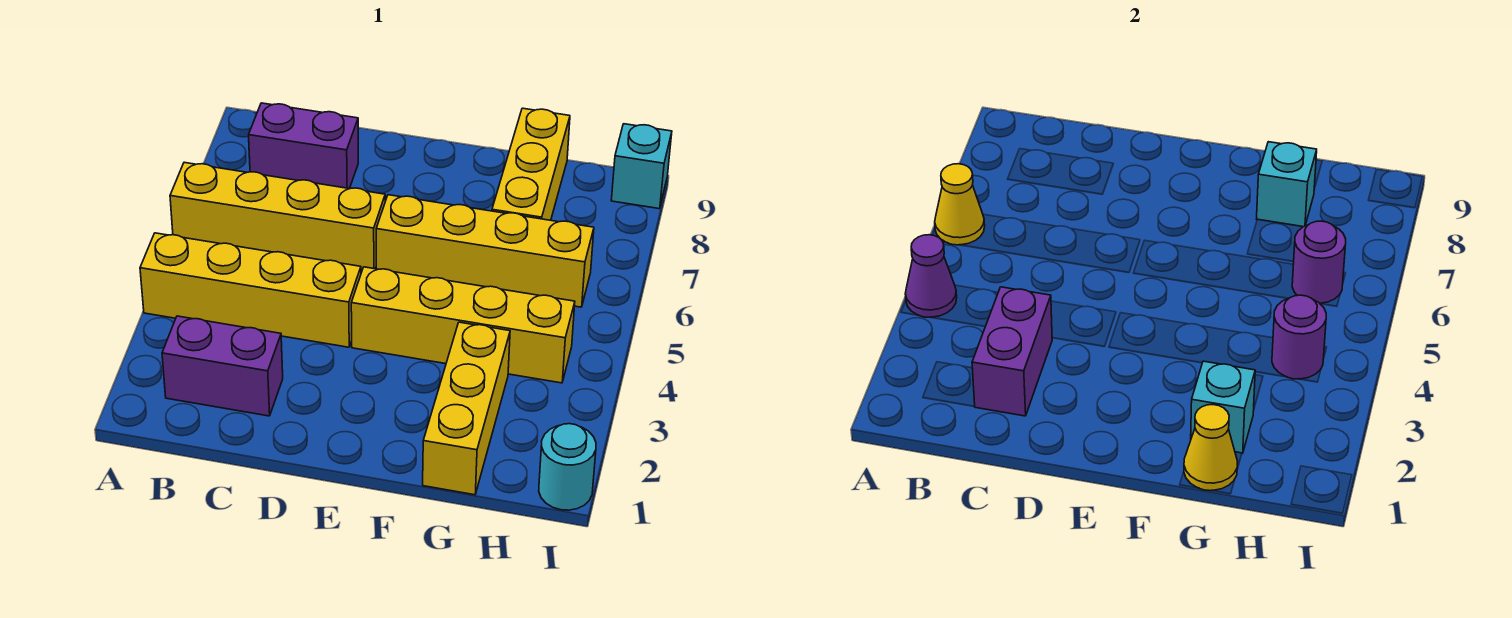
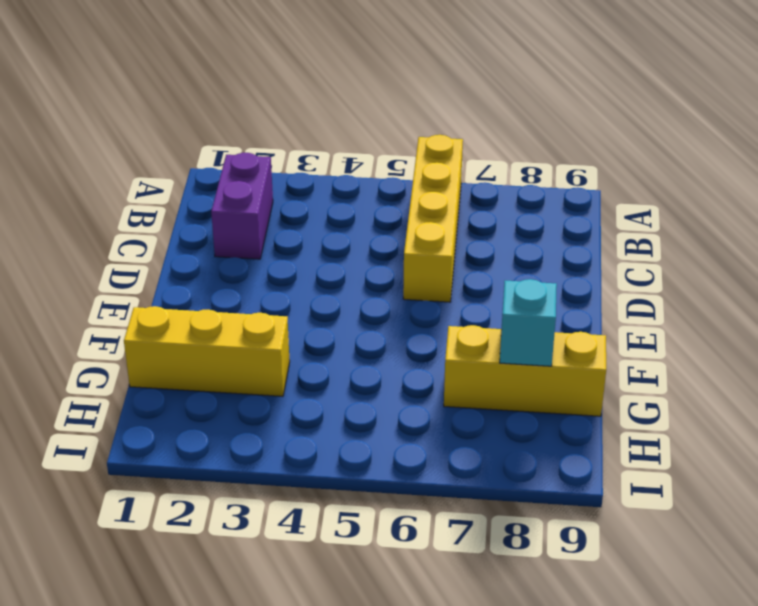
none -> yellow brick A4:D4 level 1
none -> purple brick B8:C8 level 1
none -> yellow brick E4:H4 level 1

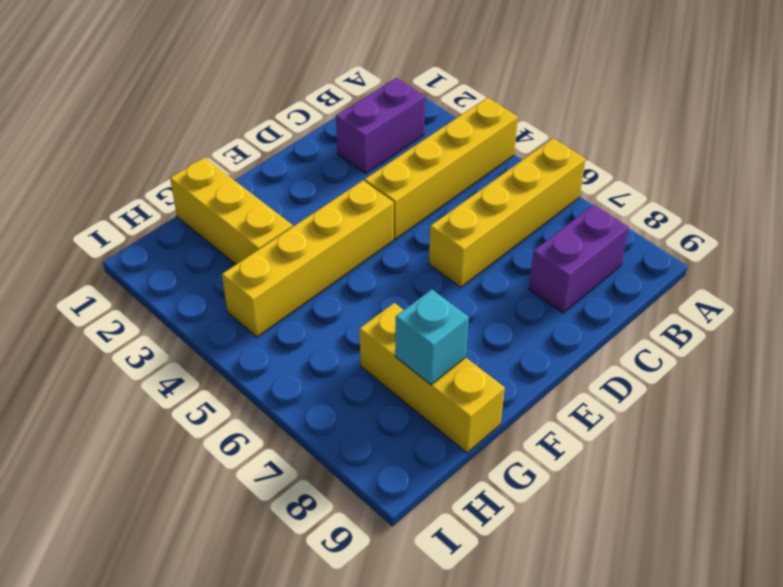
none -> yellow brick E6:H6 level 1
none -> cyan round brick I1 level 1
none -> cyan brick I9 level 1

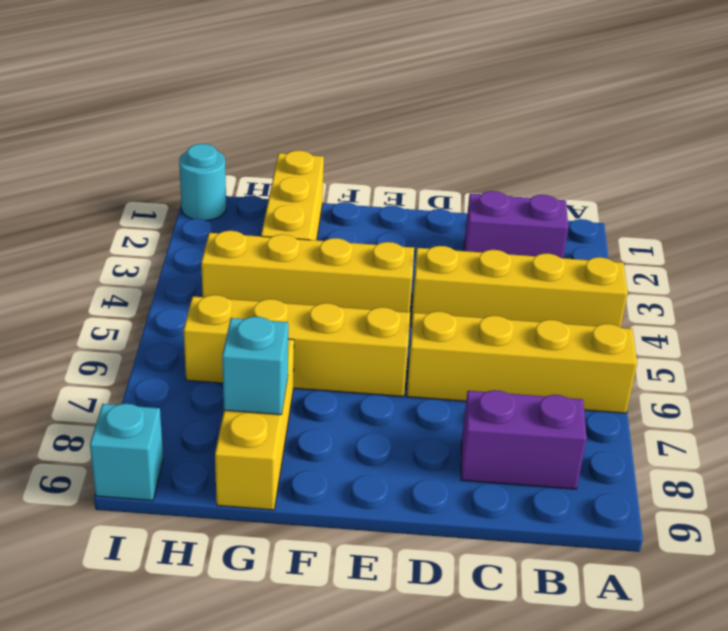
none -> purple cone A4 level 2
none -> yellow cone A6 level 2
none -> purple brick C2:C3 level 2

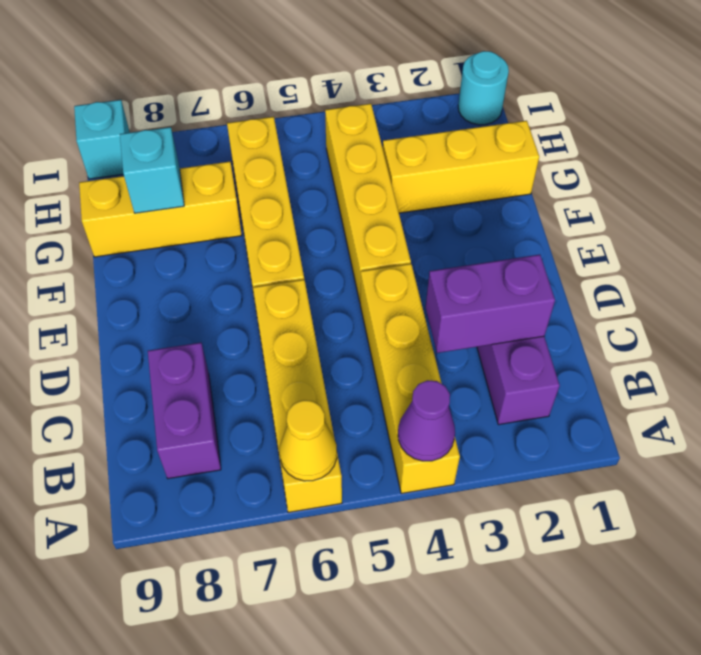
none -> yellow cone G1 level 2
none -> cyan brick G2 level 2
none -> purple round brick H4 level 2

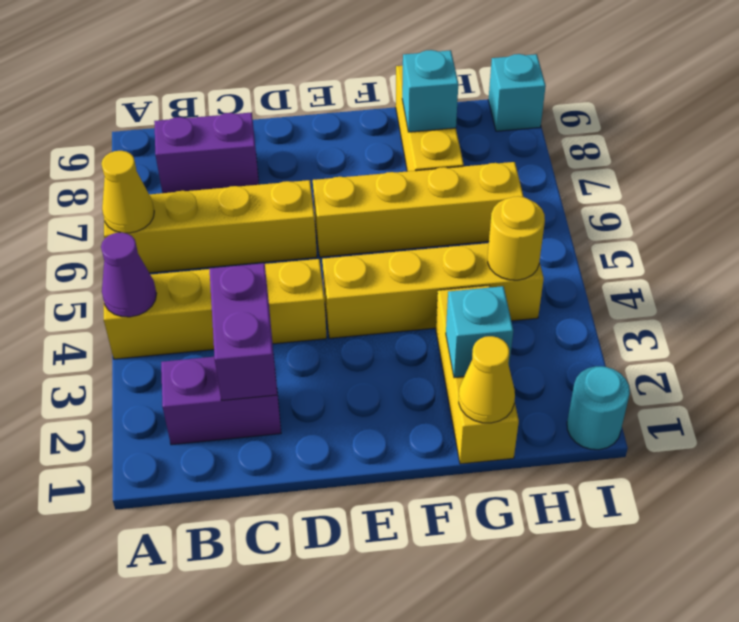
yellow round brick H4 level 2 -> purple round brick H4 level 2
none -> purple round brick H6 level 2

